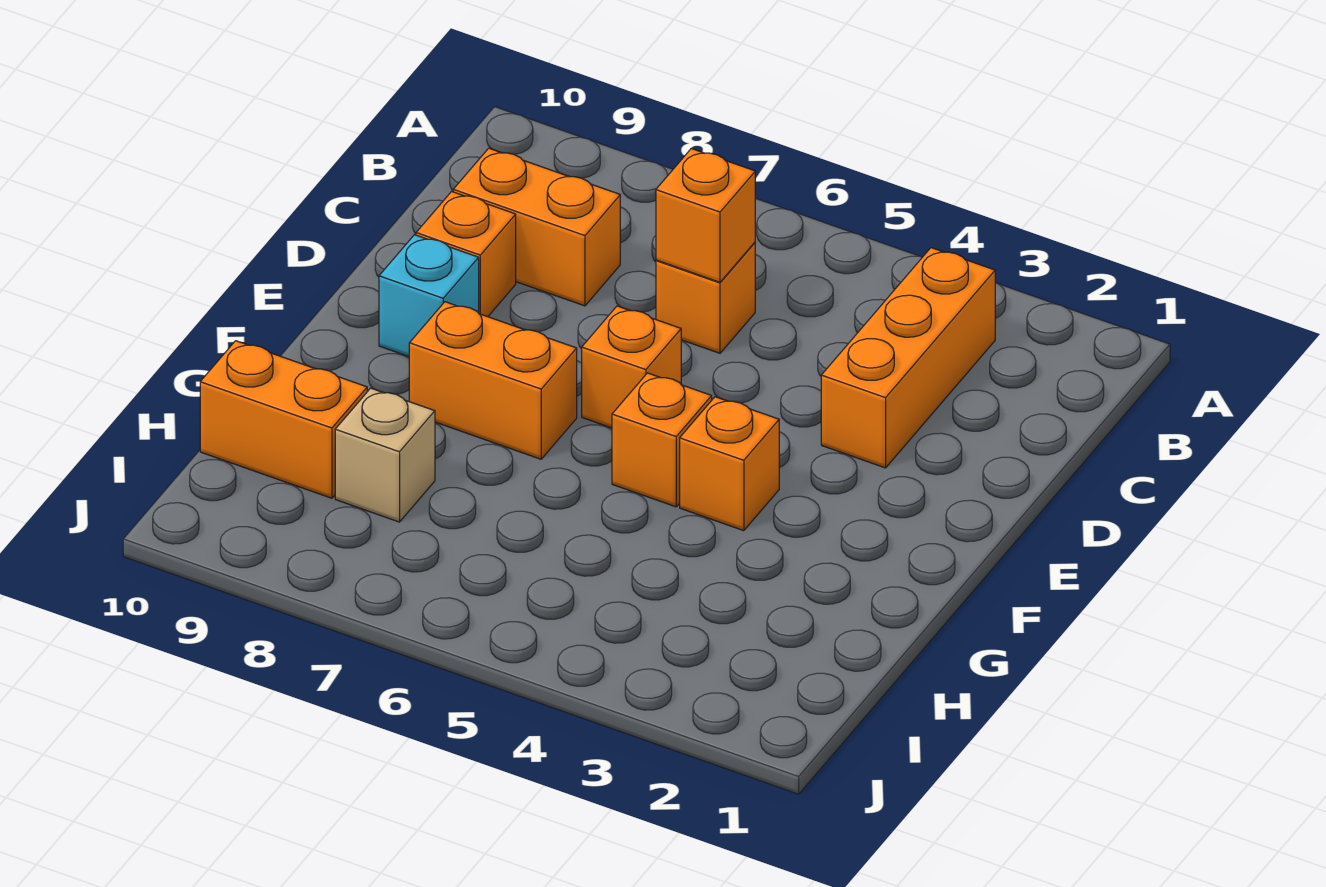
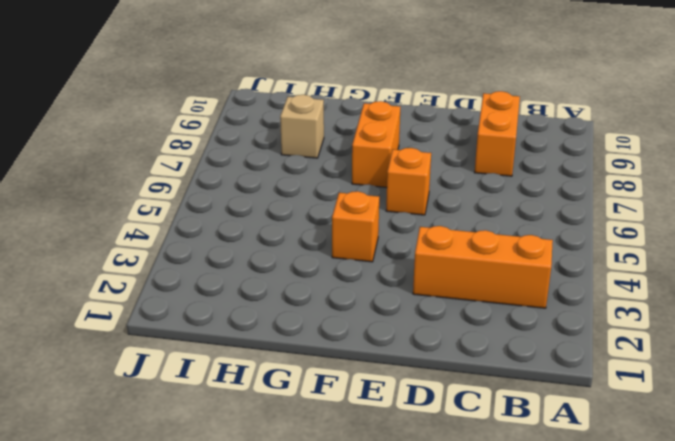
none -> orange brick C6 level 1
none -> orange brick D9 level 1
none -> cyan brick E9 level 1

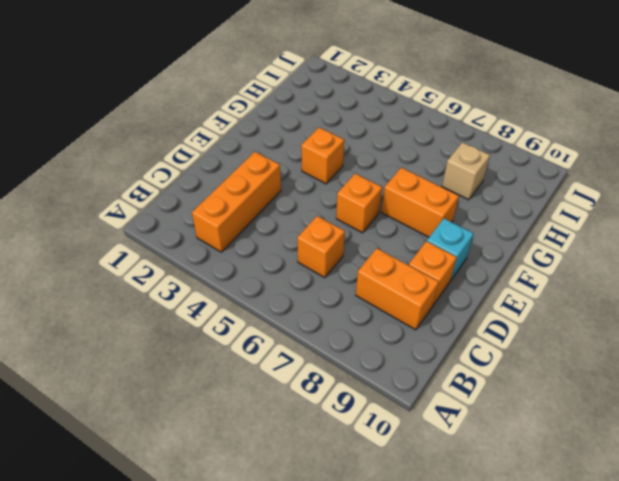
none -> orange brick F5 level 1
none -> orange brick H9:H10 level 1
none -> orange brick C6 level 2

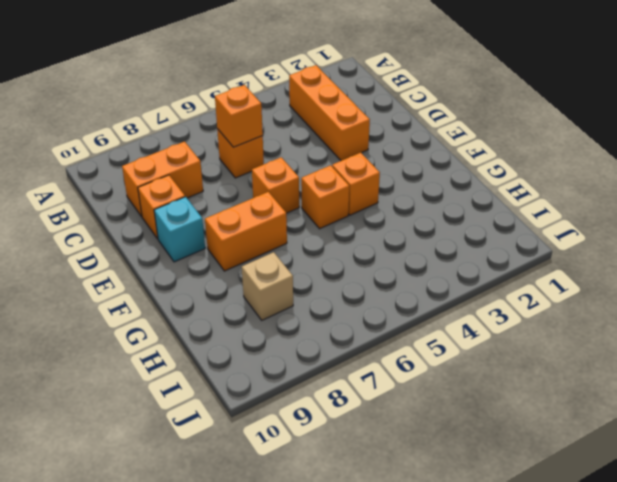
none -> orange brick H9:H10 level 1

